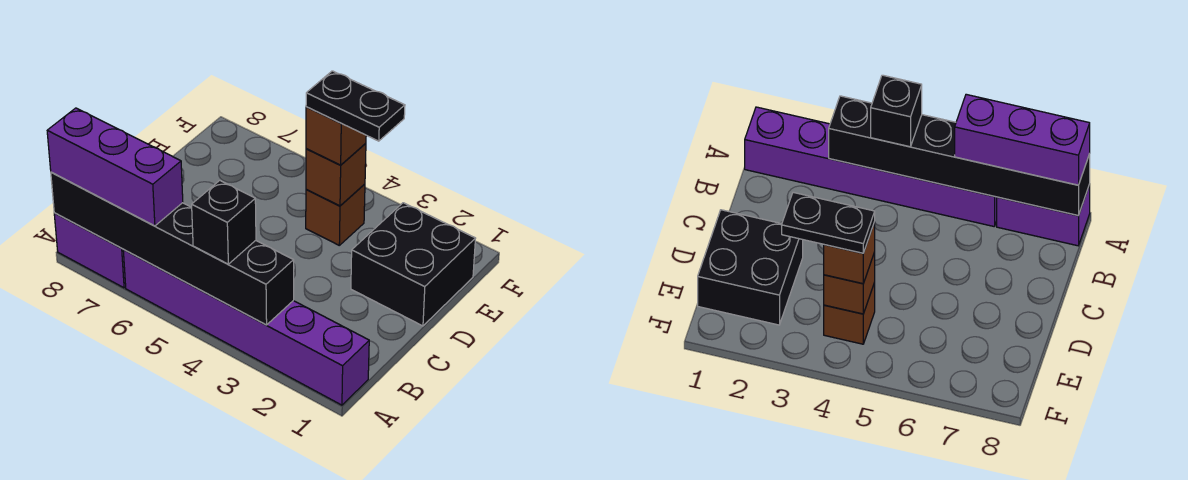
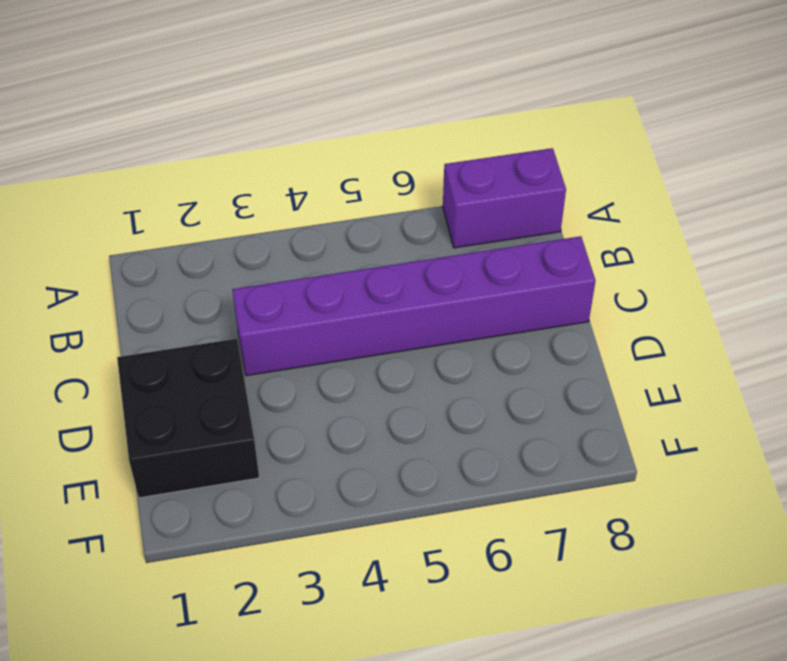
purple brick C3:C8 level 1 -> purple brick A1:A6 level 1
none -> brown brick E4 level 1
none -> black brick A3:A8 level 2

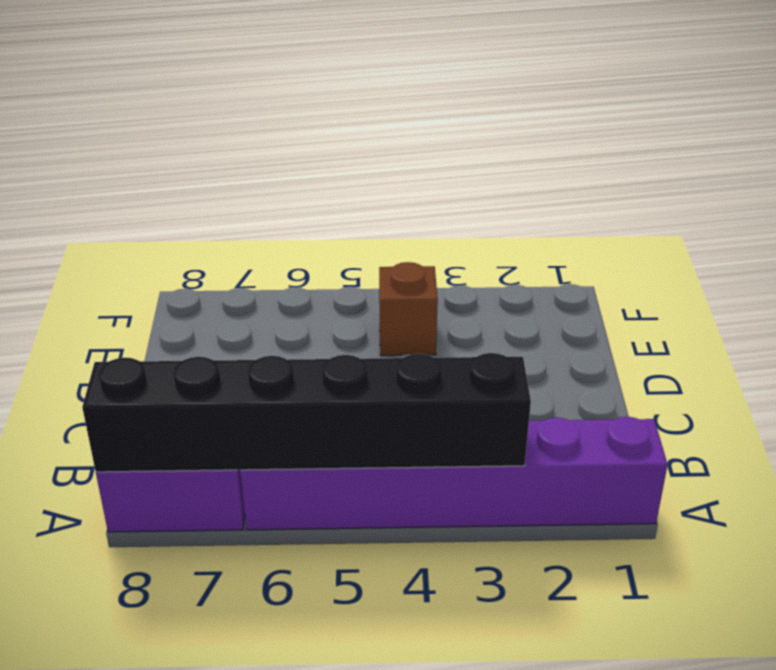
none -> black brick D1:E2 level 1
none -> brown brick E4 level 2

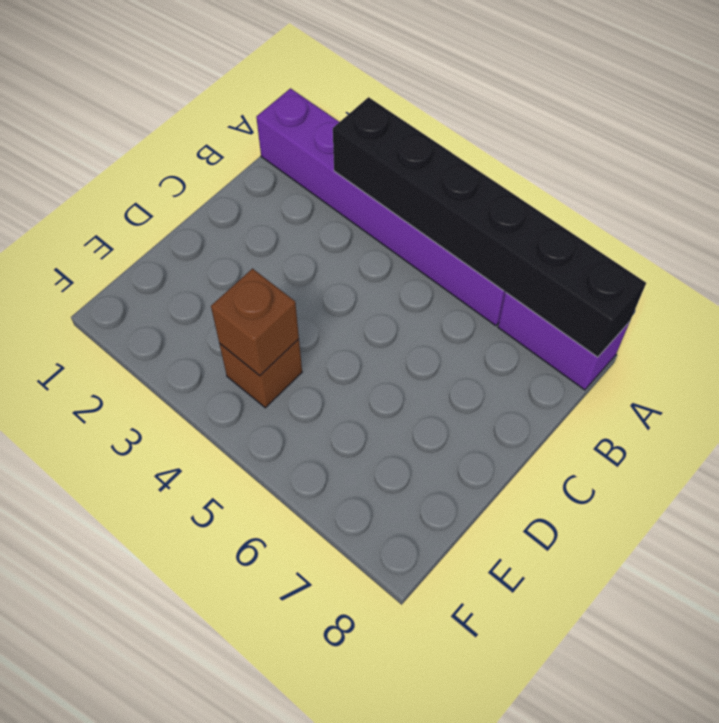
none -> black brick D1:E2 level 1
none -> black brick A4 level 3

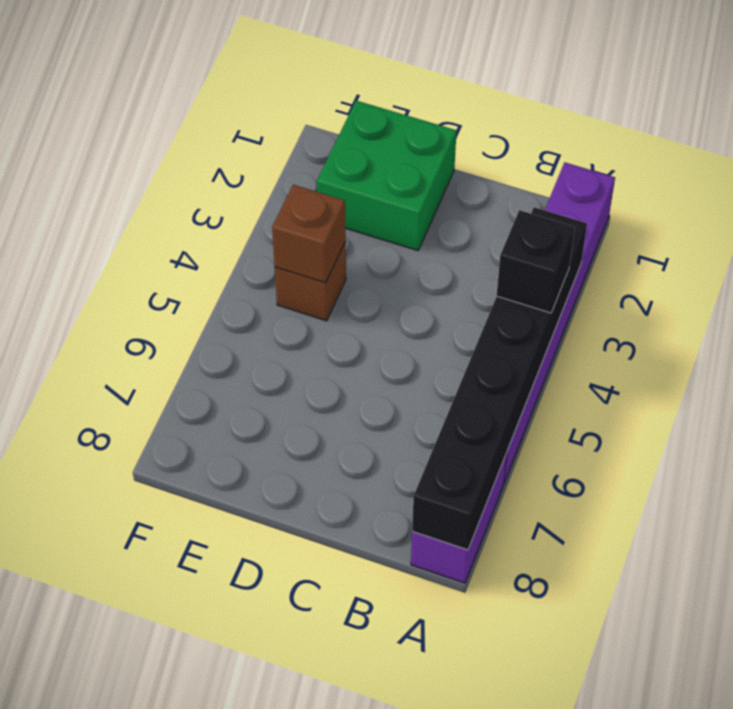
green brick D1:E2 level 1 -> black brick D1:E2 level 1
none -> purple brick A6:A8 level 3
none -> brown brick E4 level 3

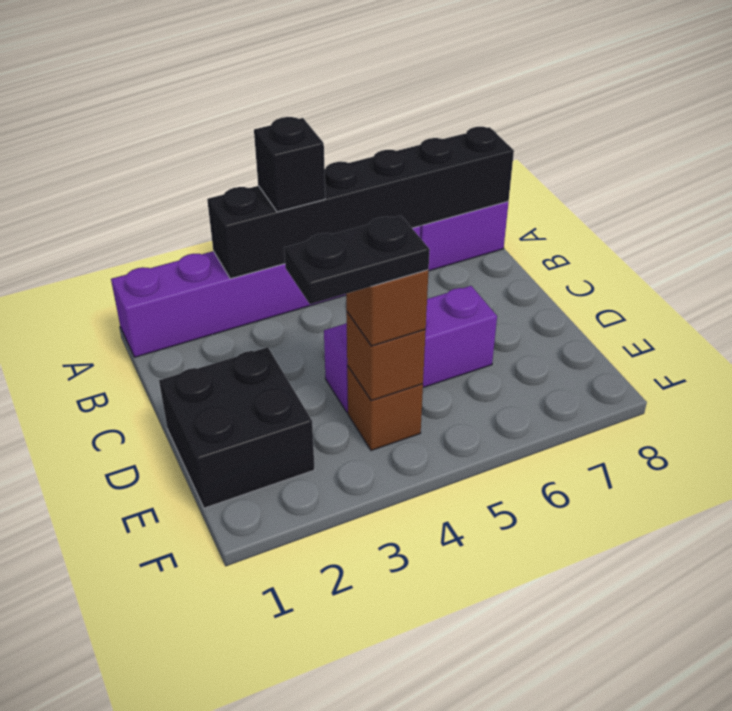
purple brick D4:D6 level 1 -> purple brick A6:A8 level 3

